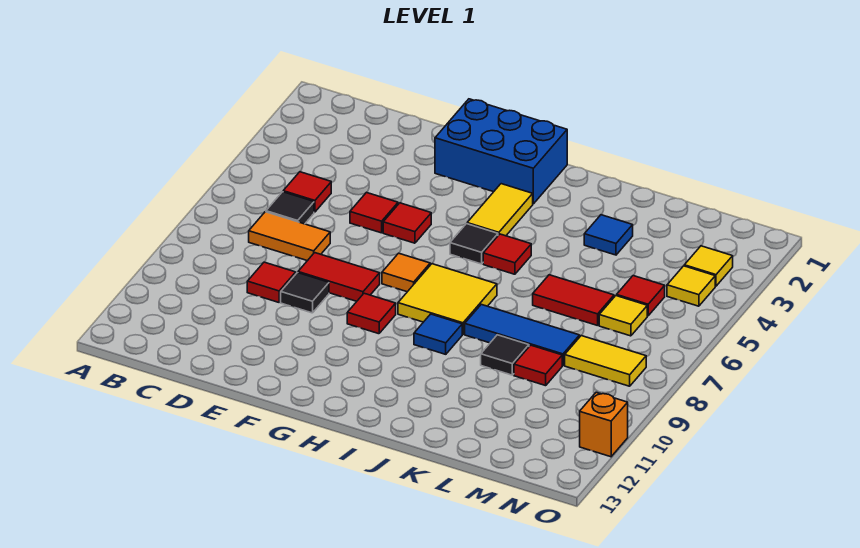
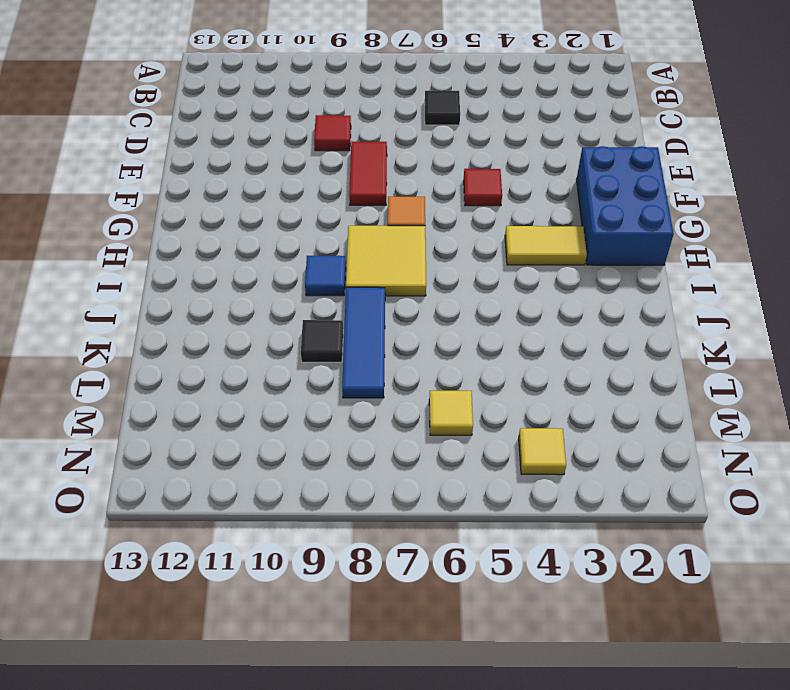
none -> red tile C5 level 1
none -> orange tile C7:D7 level 1
none -> red tile E5 level 1

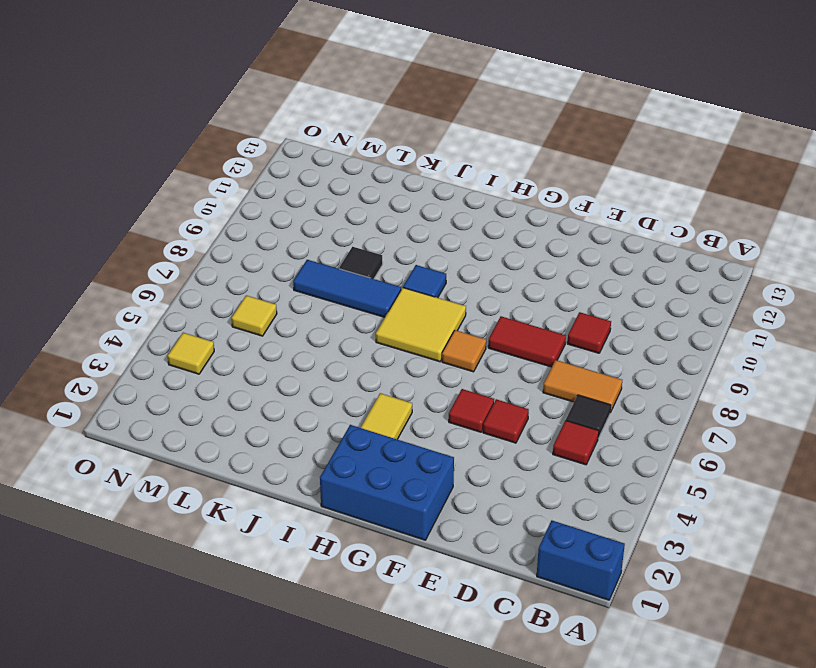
blue brick A1:B1 level 1 -> none
none -> black tile E9 level 1
none -> red tile G9 level 1
none -> black tile H5 level 1

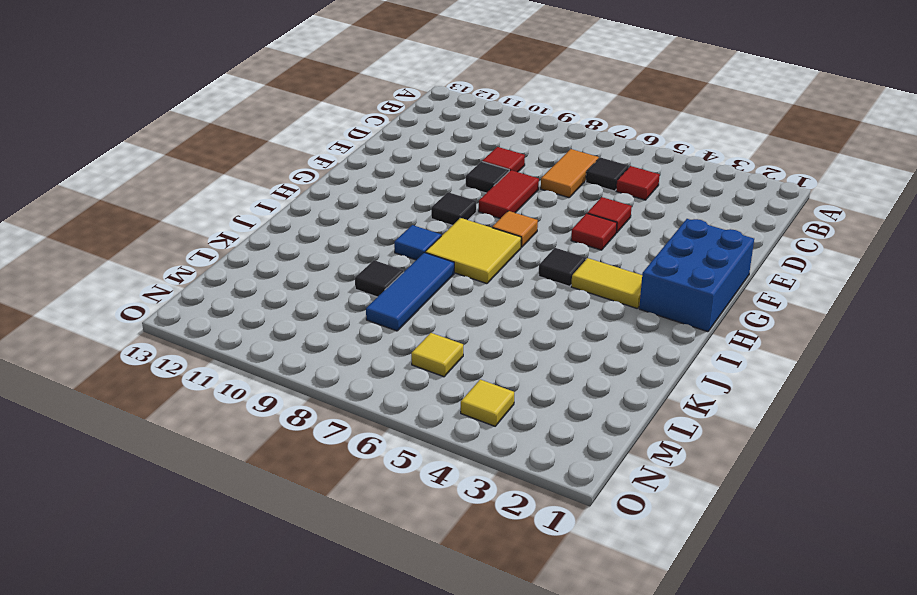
black tile G9 level 1 -> red tile G9 level 1
none -> red tile I5 level 1
none -> blue tile K3 level 1
none -> red tile K6:L6 level 1

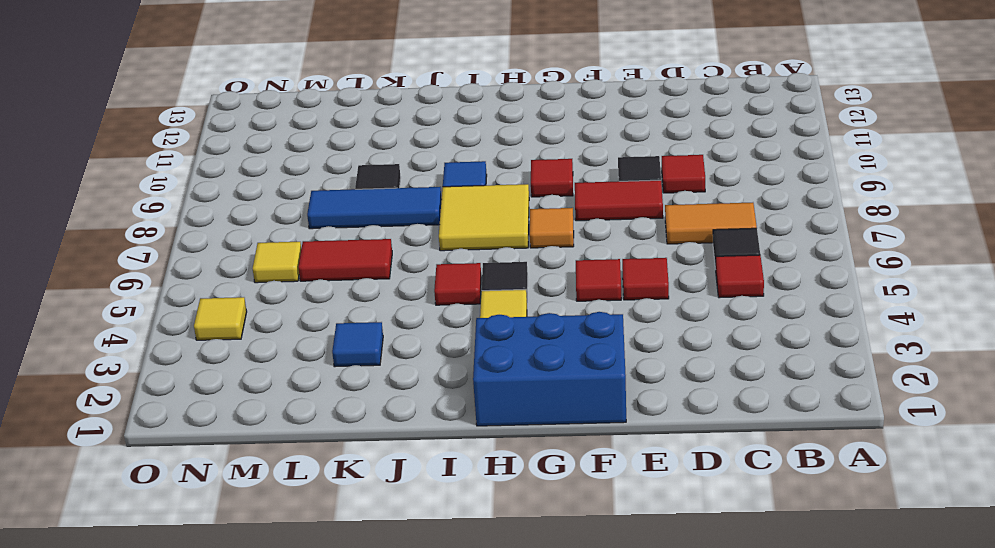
none -> red tile L9 level 1
none -> red tile M5 level 1
none -> yellow tile M8:N8 level 1

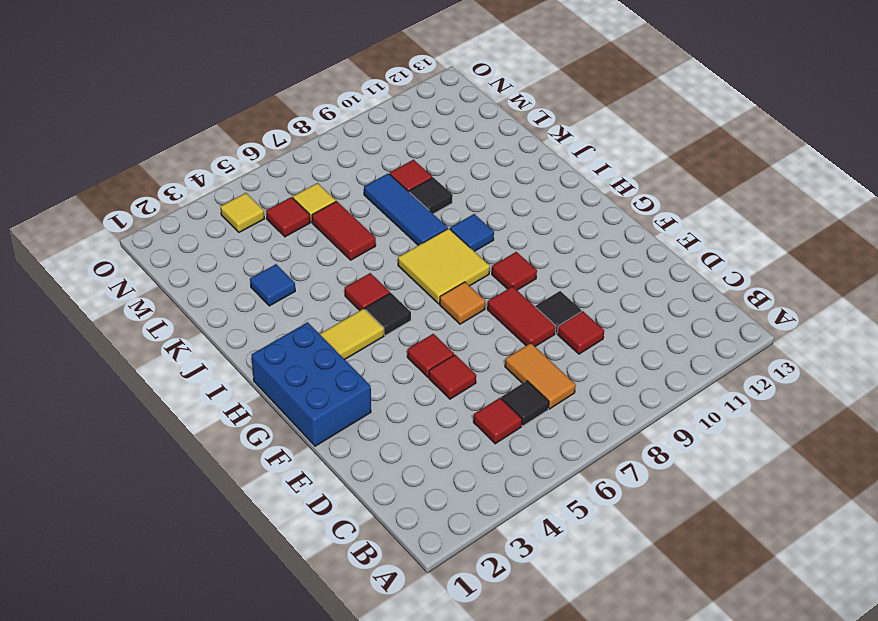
none -> yellow tile M8:N8 level 1
none -> yellow tile N3 level 1
none -> orange brick O11 level 1

